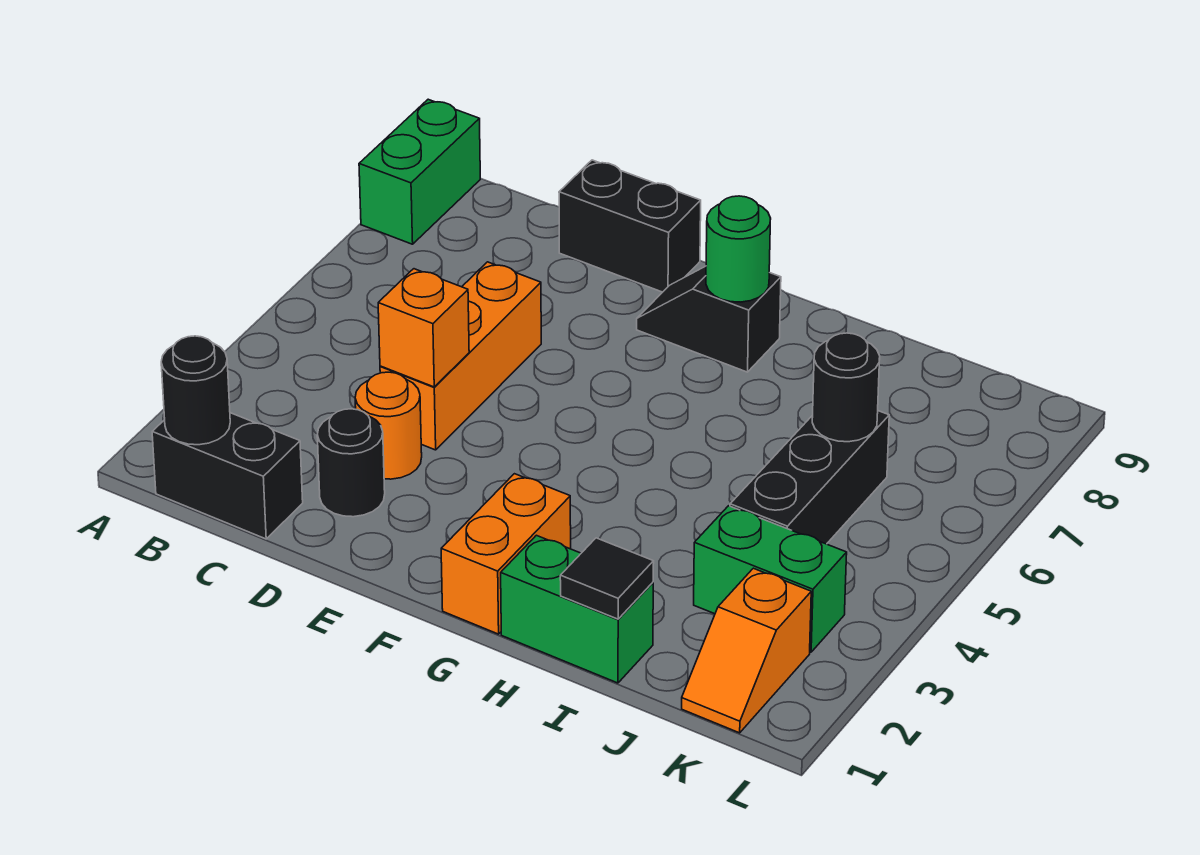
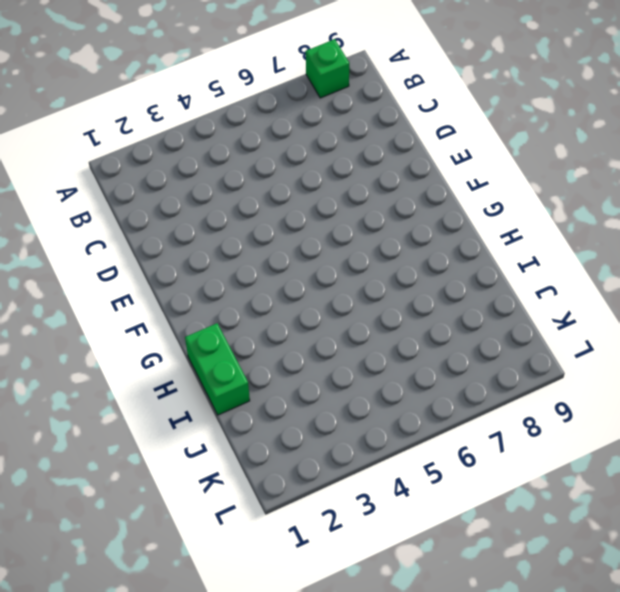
green brick A8 level 1 -> green brick A8:A9 level 1
none -> black brick B1:C1 level 1
none -> black round brick D2 level 1
none -> orange round brick D3 level 1

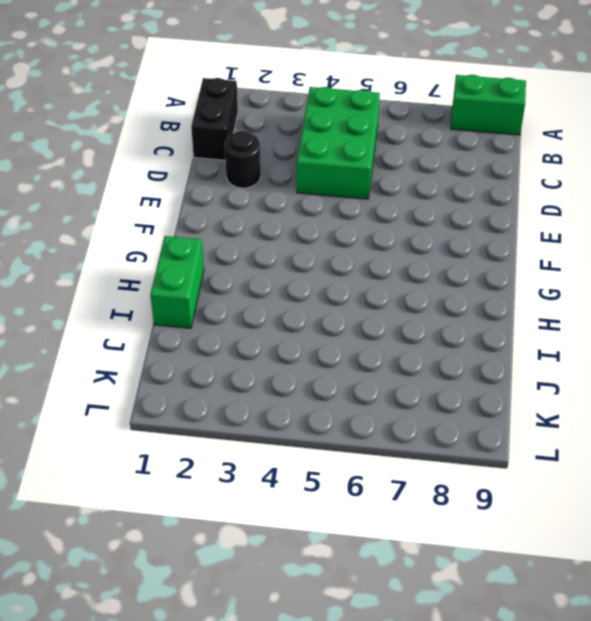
green brick B4:D5 level 1 -> orange brick D4:D6 level 1
none -> orange round brick D3 level 1
none -> black brick D9:E9 level 1
none -> black slope F8:G8 level 1 top G

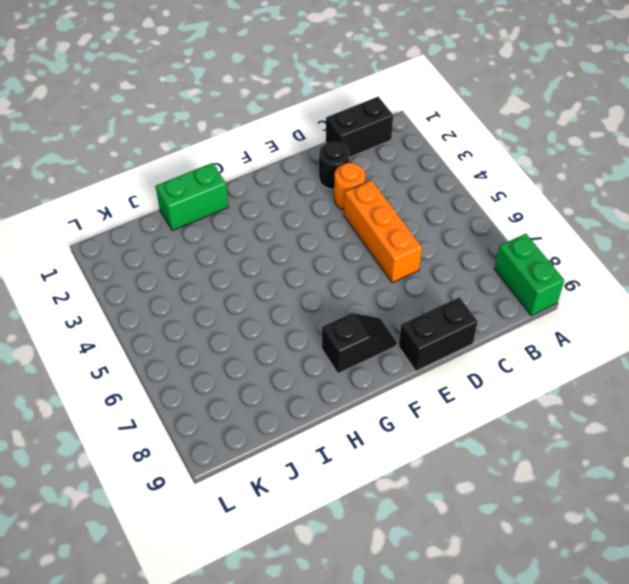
none -> orange brick G1:G2 level 1
none -> green brick J3:K3 level 1
none -> black brick J4:J6 level 1

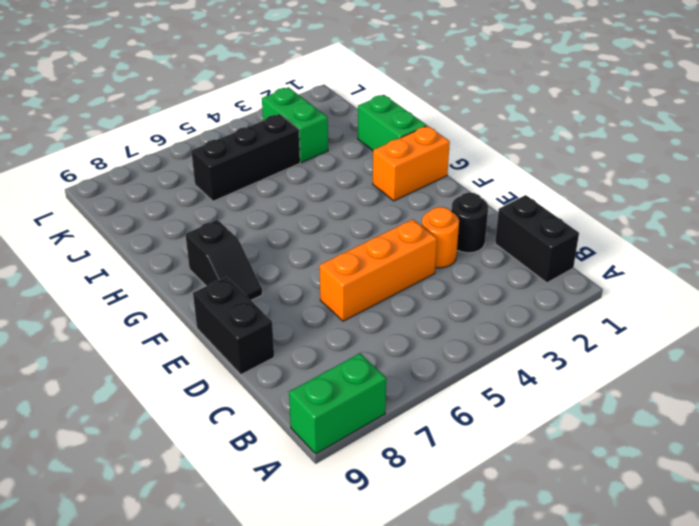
none -> orange slope K1:K2 level 1 top 2
none -> black round brick B1 level 2
none -> orange brick D4 level 2

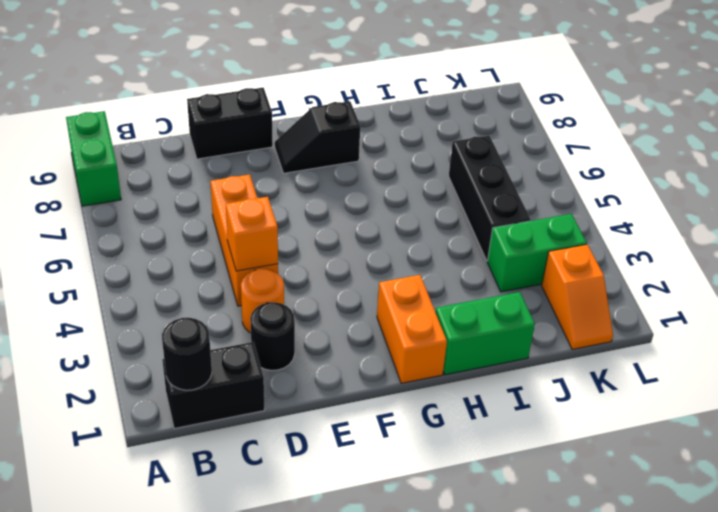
none -> green round brick G8 level 2
none -> black tile I1 level 2
none -> black round brick J6 level 2

